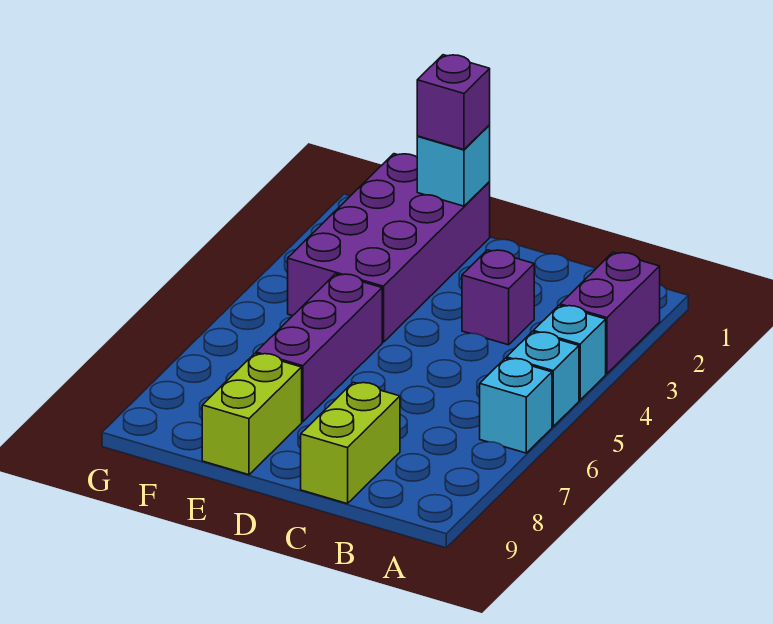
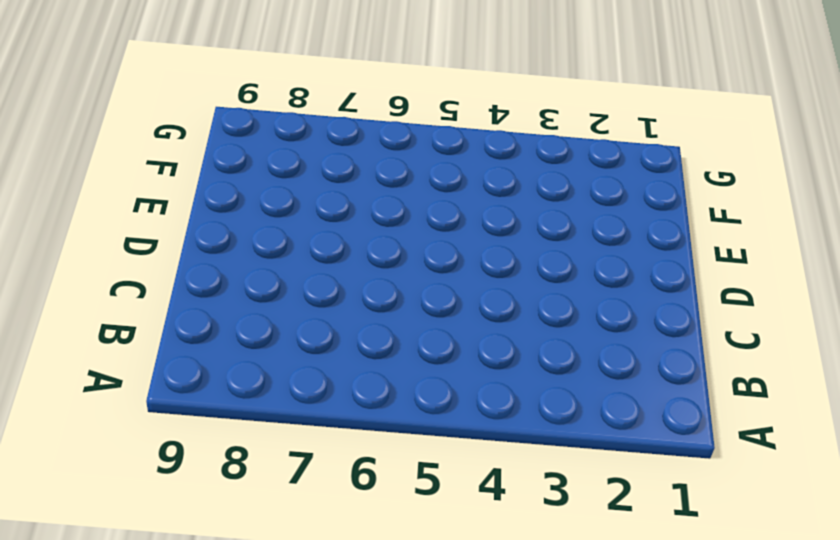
none -> purple brick A2:A3 level 1
none -> cyan brick A4 level 1

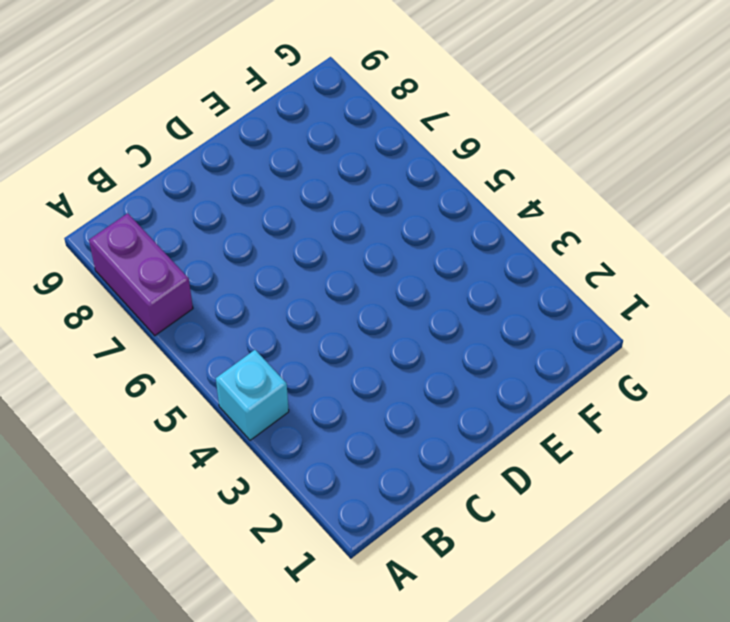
purple brick A7:A8 level 1 -> purple brick A2:A3 level 1
none -> cyan brick A5 level 1
none -> cyan brick A6 level 1

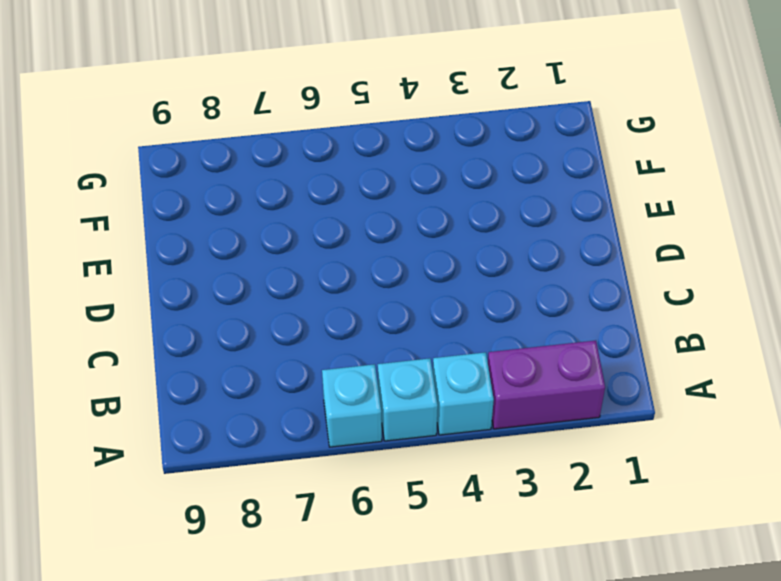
none -> purple brick C3 level 1
none -> lime brick C8:C9 level 1

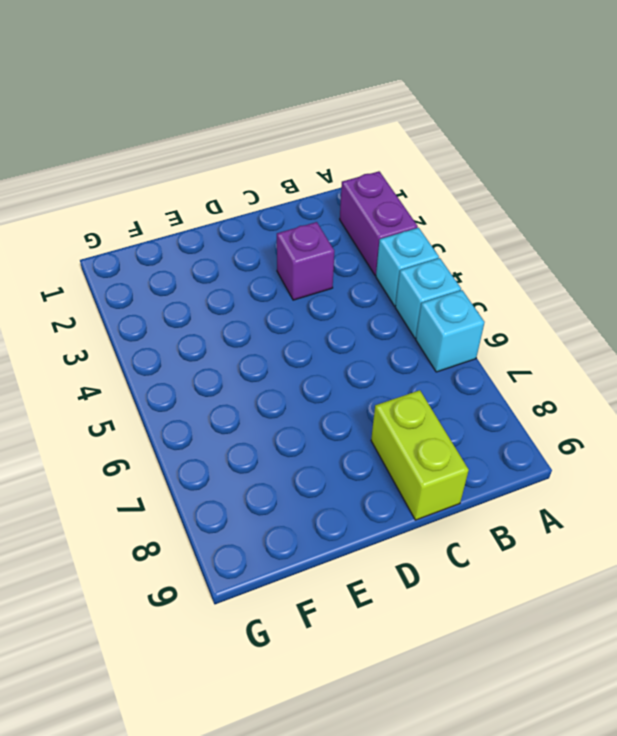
none -> purple brick E1:F4 level 1
none -> purple brick E5:E7 level 1

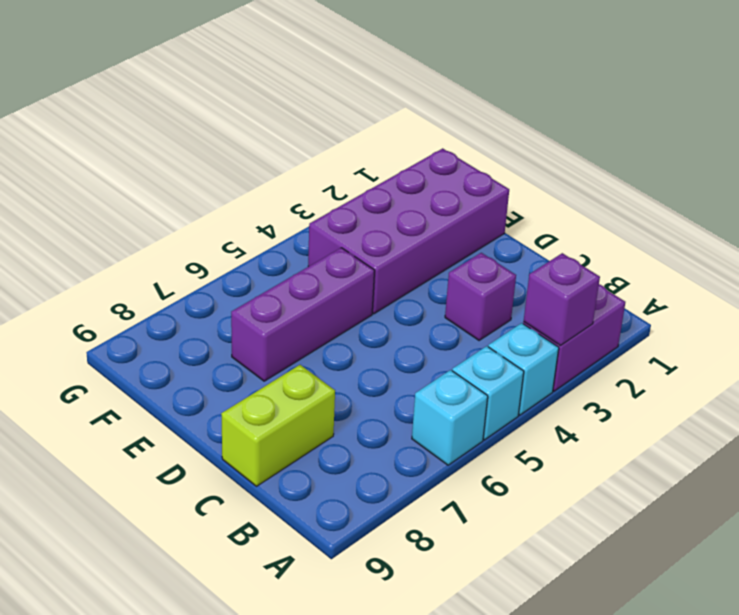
purple brick A3 level 2 -> purple brick E1 level 3
none -> lime brick E8:E9 level 1
none -> cyan brick E1 level 2

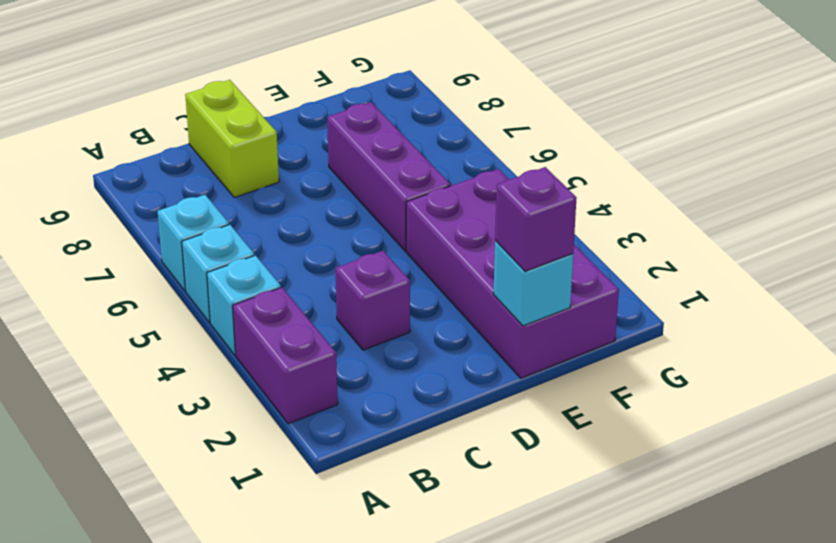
none -> lime brick E8:E9 level 1

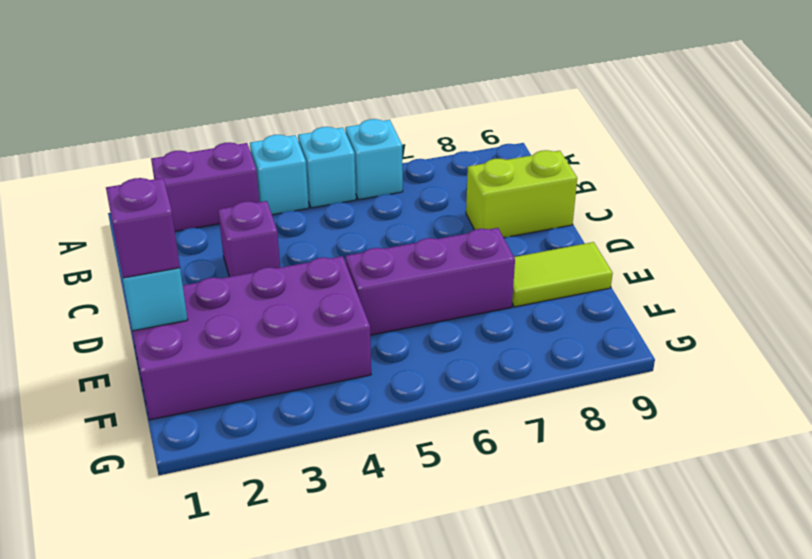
lime tile E8:E9 level 1 -> lime brick E8:E9 level 1

